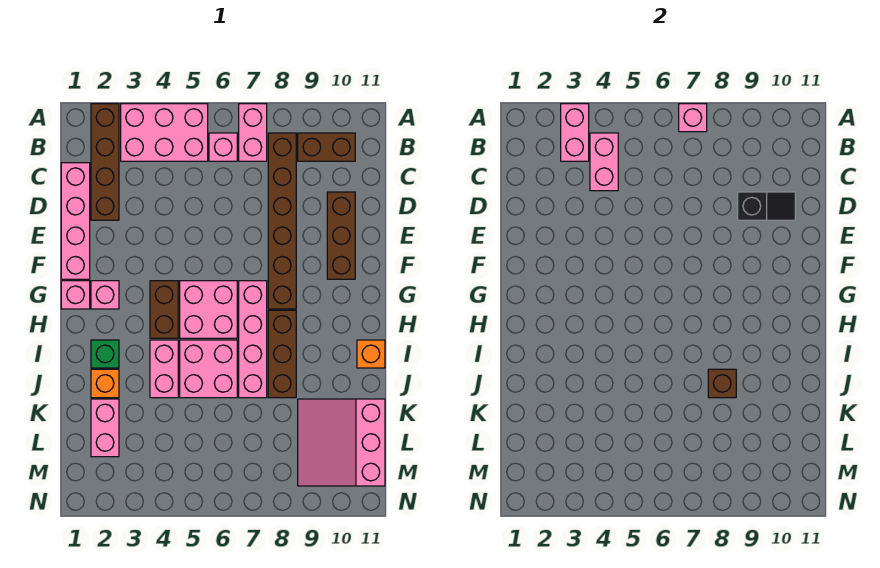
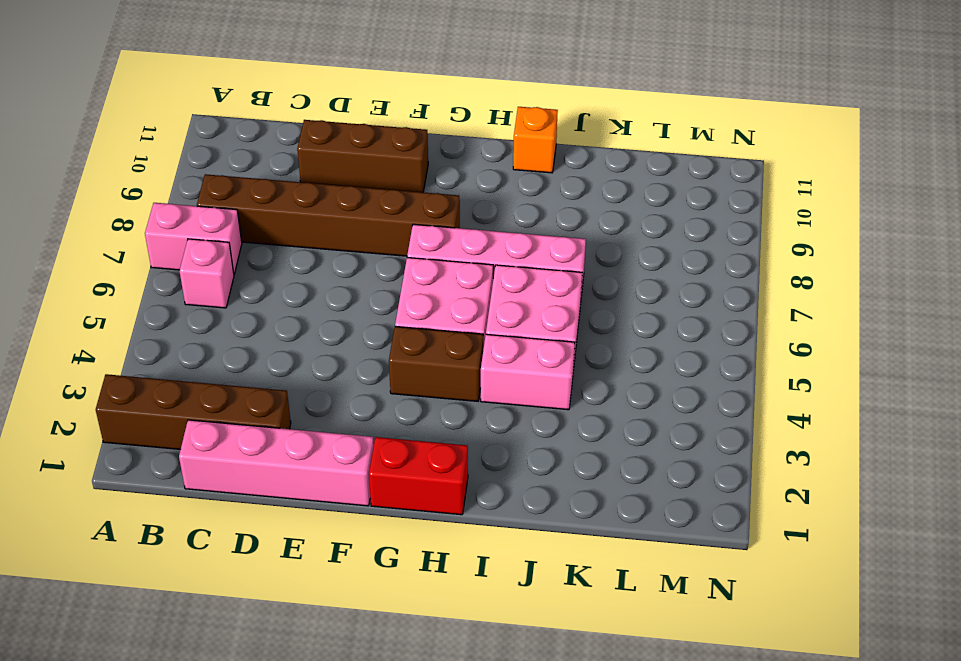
red brick G1:H1 level 1 -> pink brick G1 level 1
none -> pink brick A3:B5 level 1
none -> brown brick B9:B10 level 1
none -> pink brick G2 level 1

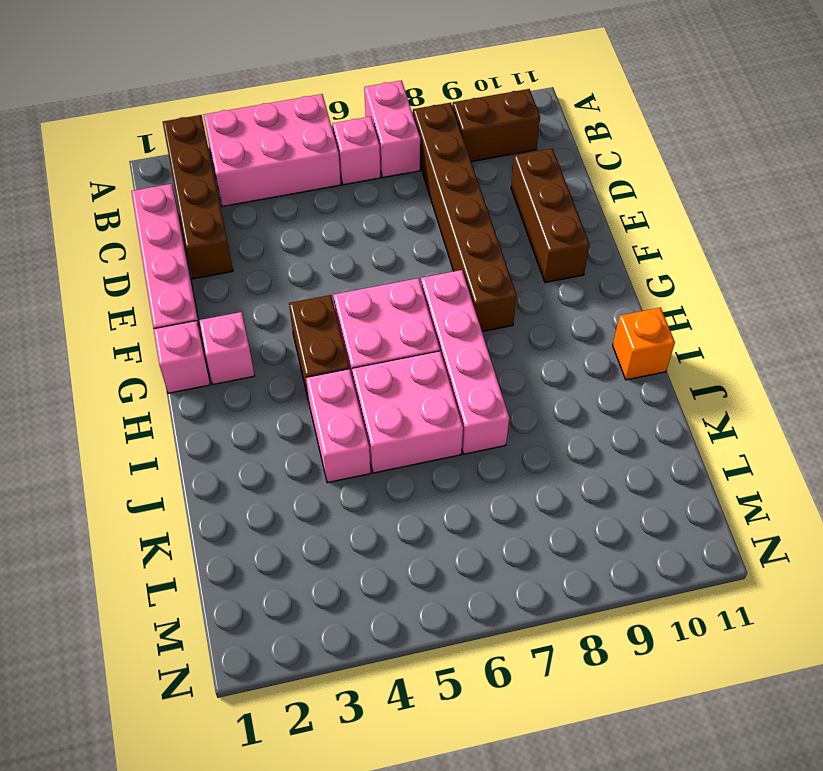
none -> brown brick H8:J8 level 1
none -> green brick I2 level 1
none -> orange brick J2 level 1

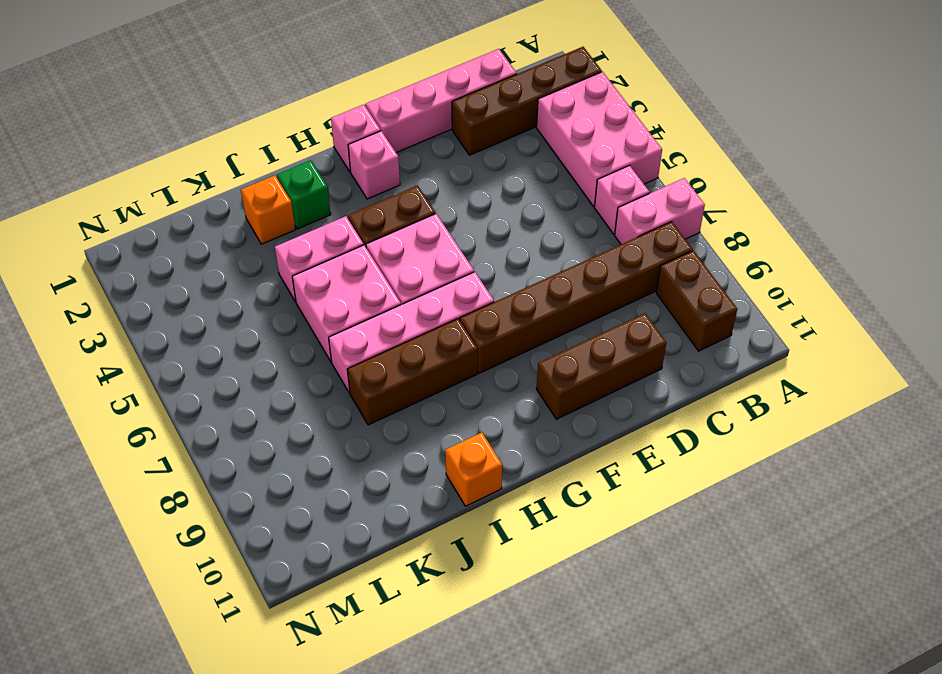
none -> pink brick K2:L2 level 1
none -> pink slope K9:M11 level 1 top 11
none -> pink brick A3:B3 level 2

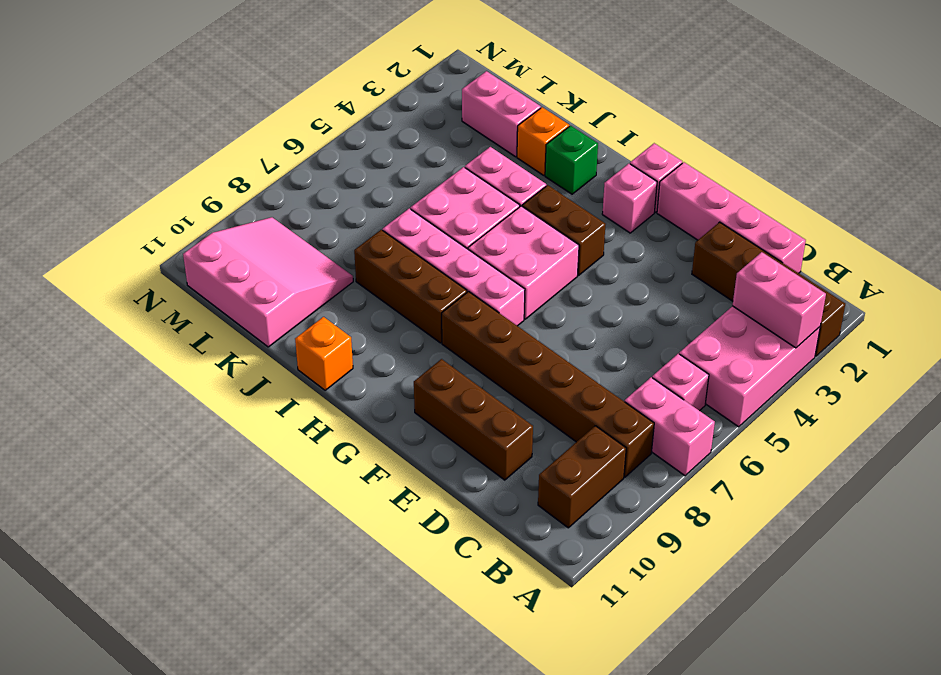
none -> pink brick A7 level 2
none -> pink brick B4:C4 level 2
none -> black slope D9:D10 level 2 top 9

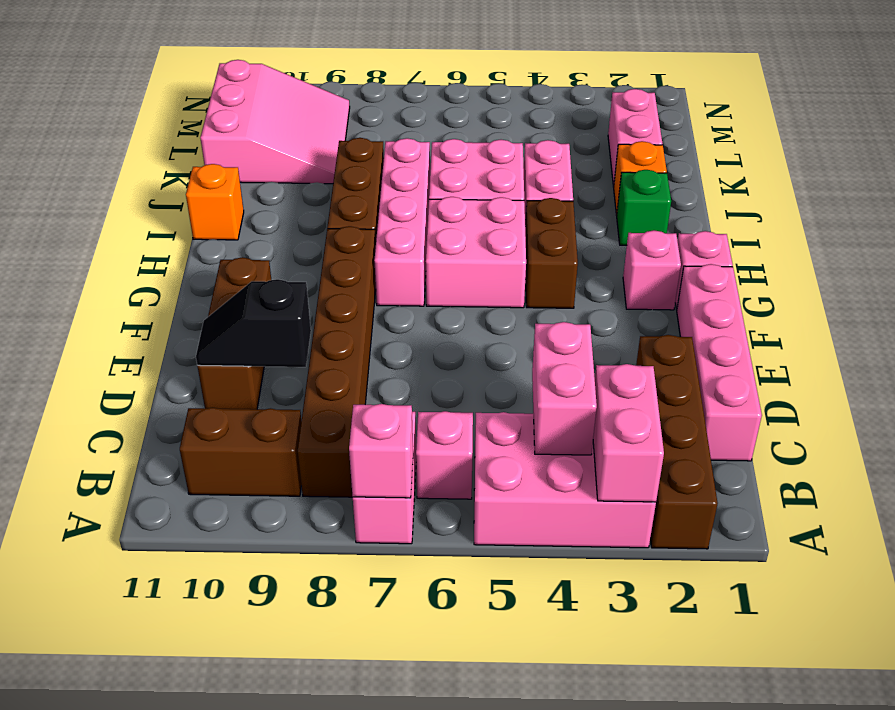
none -> brown brick J8 level 2

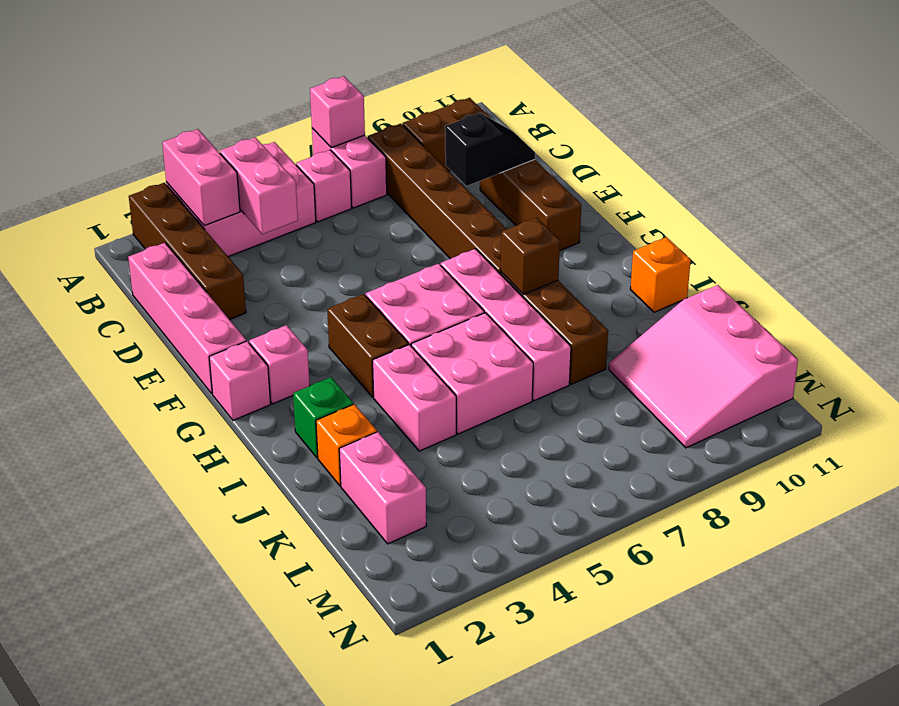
brown brick H8 level 2 -> brown brick J8 level 2

